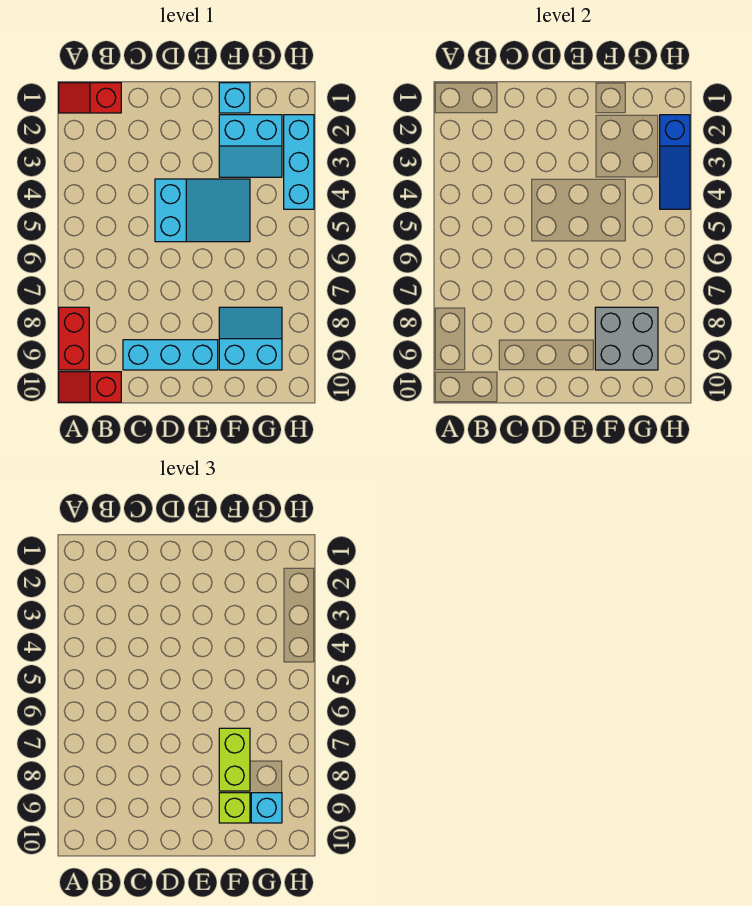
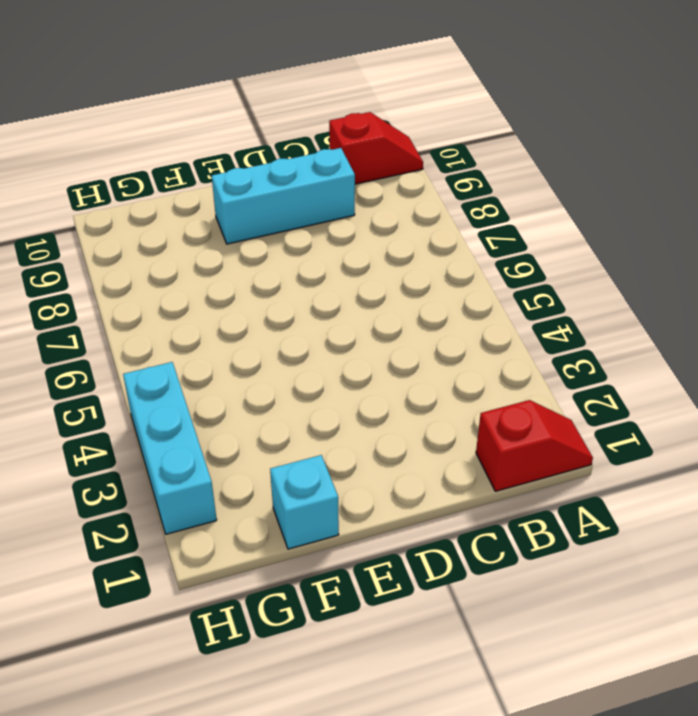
none -> red brick A8:A9 level 1
none -> cyan slope D4:F5 level 1 top D
none -> cyan slope F2:G3 level 1 top 2

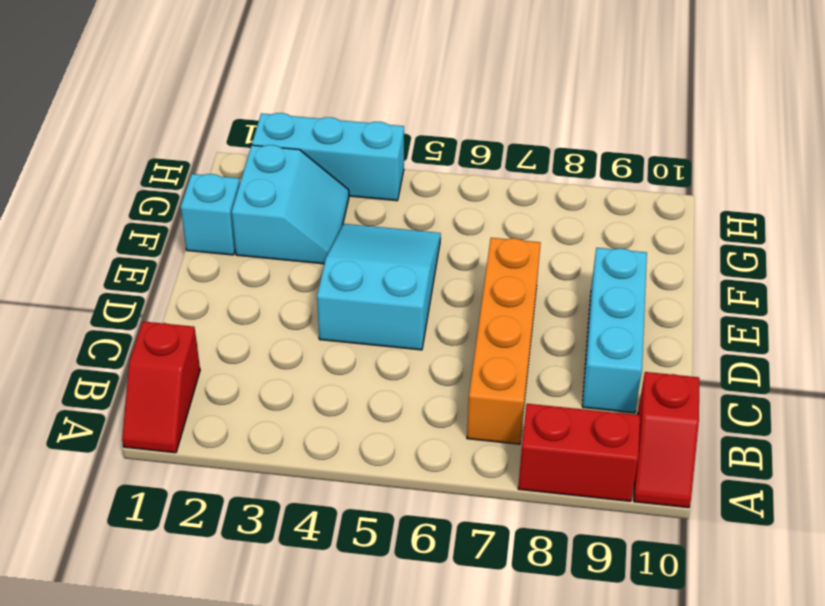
orange brick B7:E7 level 1 -> none
none -> cyan slope F8:G9 level 1 top 9
none -> grey brick F8:G9 level 2
none -> blue slope H2:H4 level 2 top 2

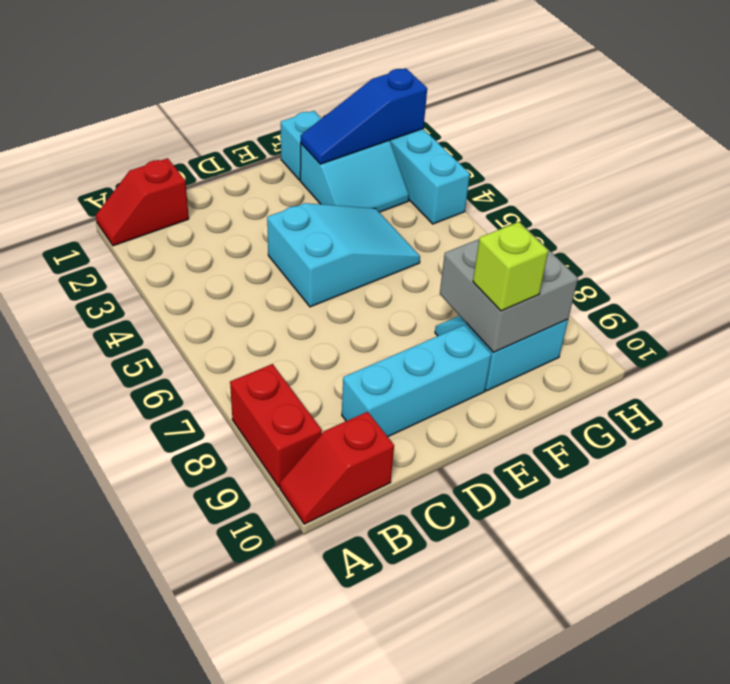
blue slope F2:H2 level 2 top H -> blue slope H2:H4 level 2 top 2
none -> lime brick F7:F8 level 3
none -> cyan brick G9 level 3

